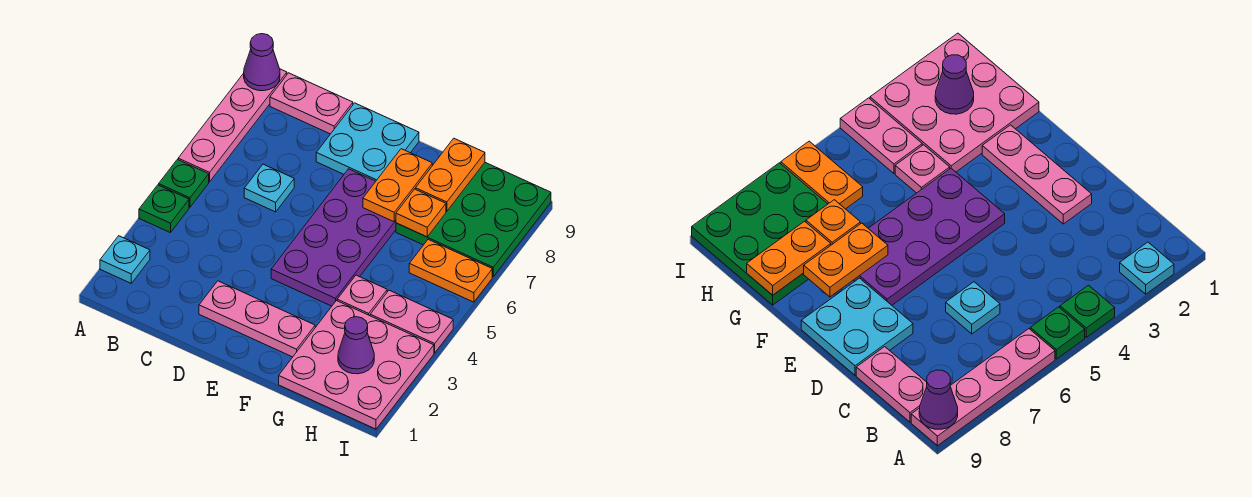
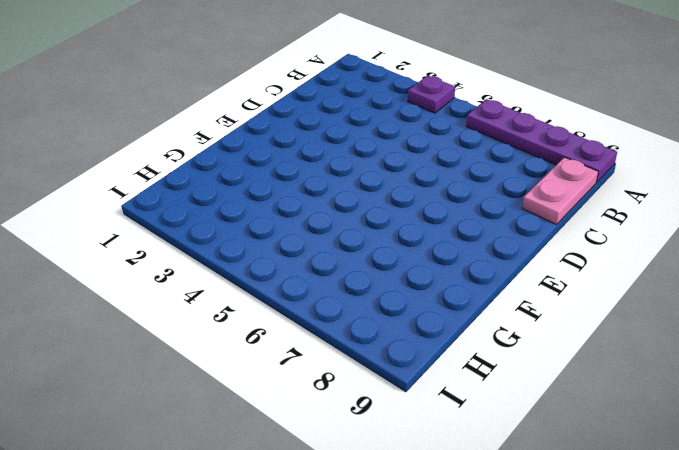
purple plate A4 level 1 -> green plate A4 level 1
purple plate A6:A9 level 1 -> pink plate A6:A9 level 1
none -> cyan plate A2 level 1
none -> green plate A5 level 1
none -> cyan plate C6 level 1

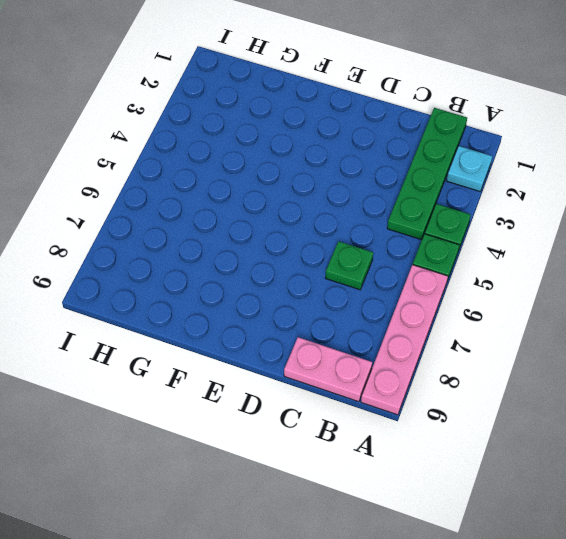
green plate B1:B4 level 1 -> none
green plate C6 level 1 -> cyan plate C6 level 1
none -> pink plate D2:F2 level 1
none -> cyan plate D8:E9 level 1
none -> purple plate E4:F7 level 1

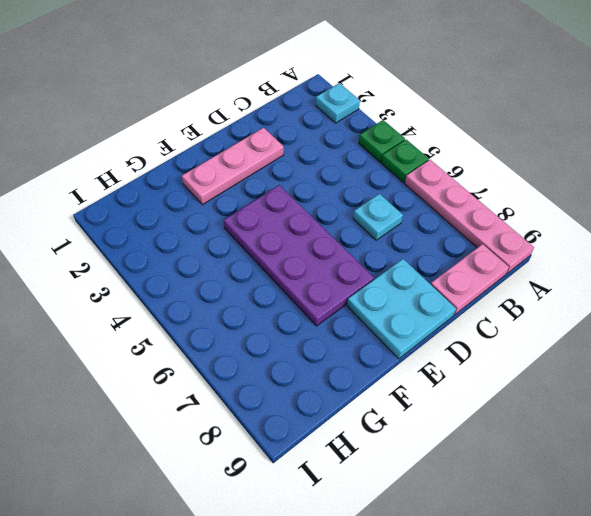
none -> pink plate G1:I3 level 1
none -> pink plate G4 level 1
none -> green plate G7:I9 level 1

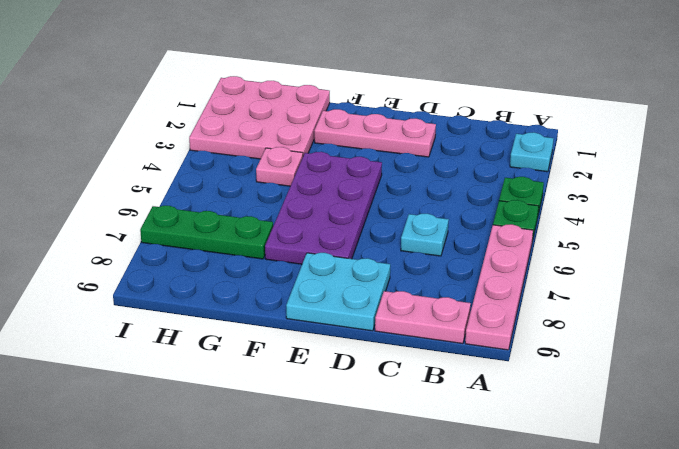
green plate G7:I7 level 1 -> green plate G7:I9 level 1
none -> pink plate H4:I4 level 1
none -> orange plate H6:I6 level 1
none -> purple cone A9 level 2

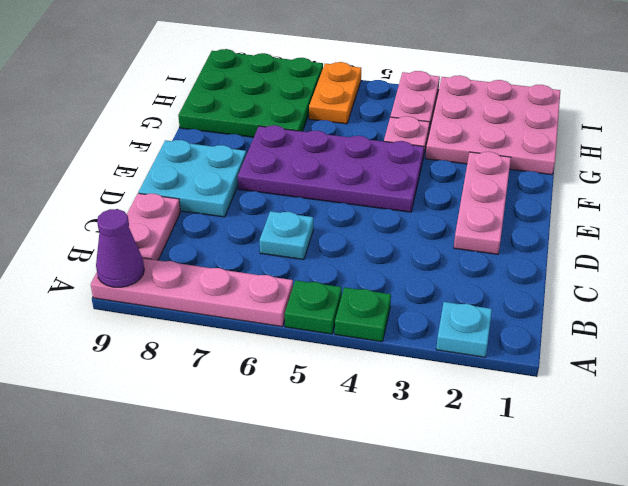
none -> orange plate F7:F8 level 2
none -> orange plate G7 level 2
none -> orange plate G8:G9 level 2

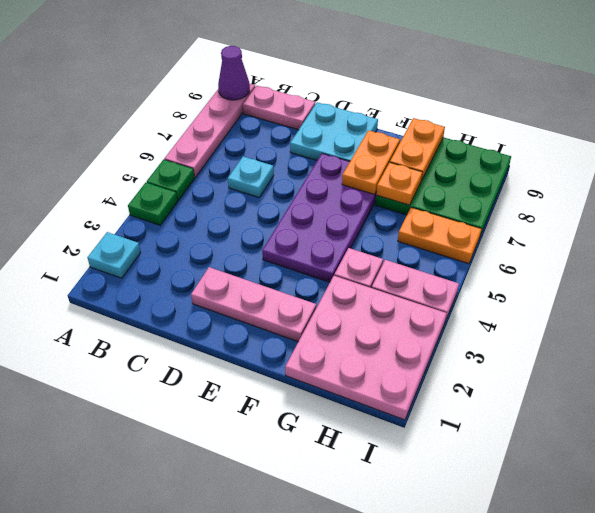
none -> purple cone H2 level 2

